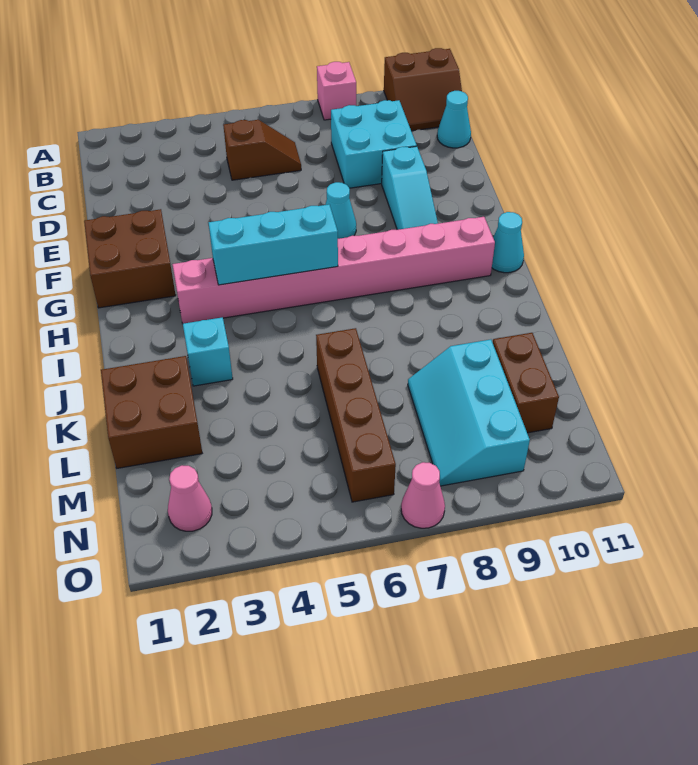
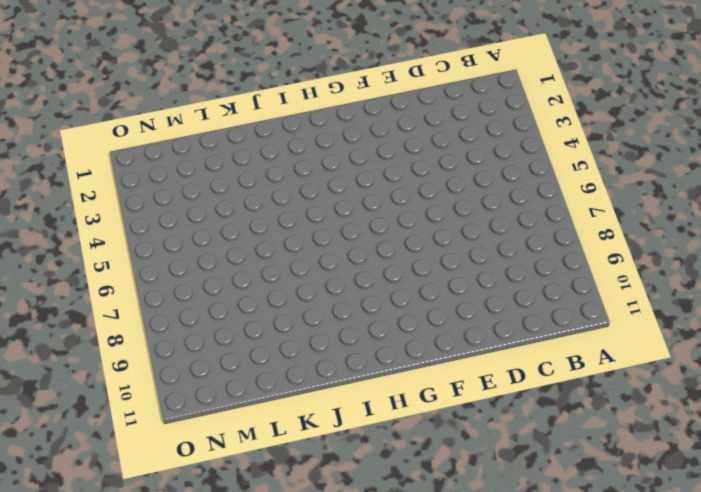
none -> pink brick A8 level 1
none -> brown slope A10:B11 level 1 top A
none -> brown slope C5:C6 level 1 top 5

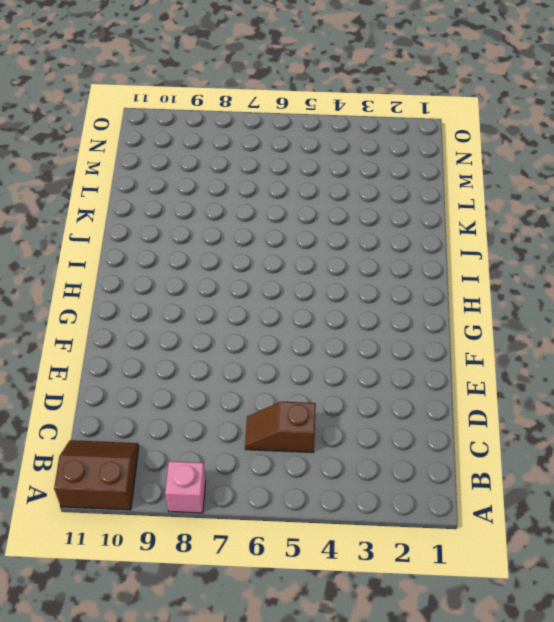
none -> cyan brick C8:D9 level 1
none -> cyan cone C11 level 1
none -> cyan slope E9:G9 level 1 top E

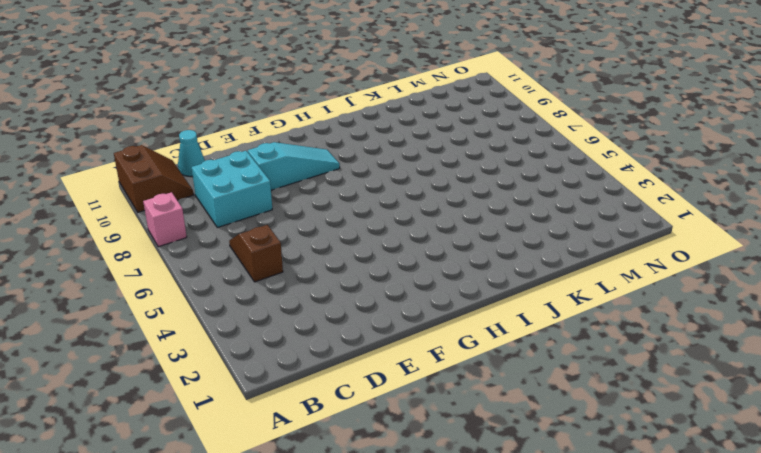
none -> brown brick F1:G2 level 1
none -> cyan cone F7 level 1
none -> pink brick H3:H10 level 1

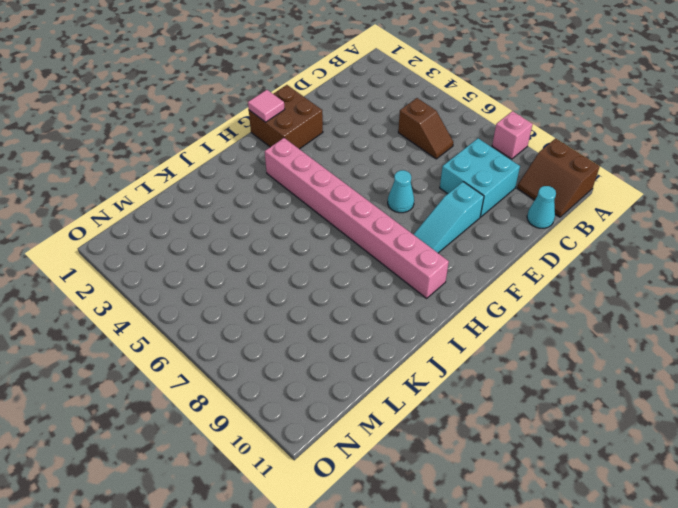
pink tile G1 level 2 -> none
none -> cyan cone H11 level 1
none -> cyan brick J3 level 1
none -> brown brick K1:L2 level 1

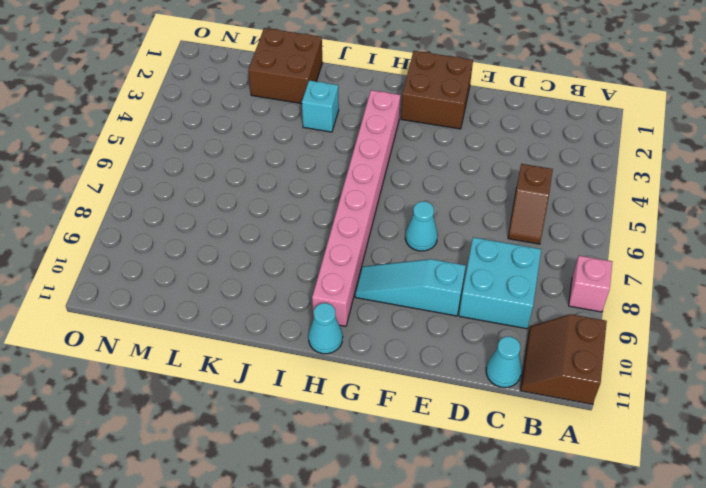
none -> brown brick K6:N6 level 1
none -> cyan slope L8:N9 level 1 top 9
none -> brown brick L10:M10 level 1

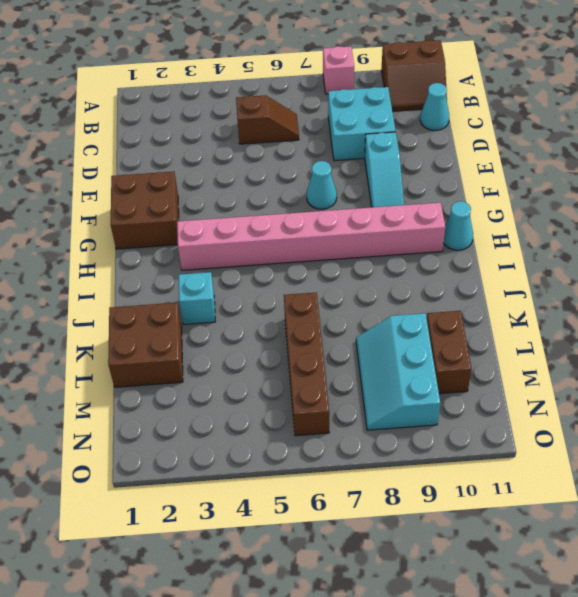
none -> pink cone N2 level 1
none -> pink cone O7 level 1
none -> cyan brick H4:H6 level 2

